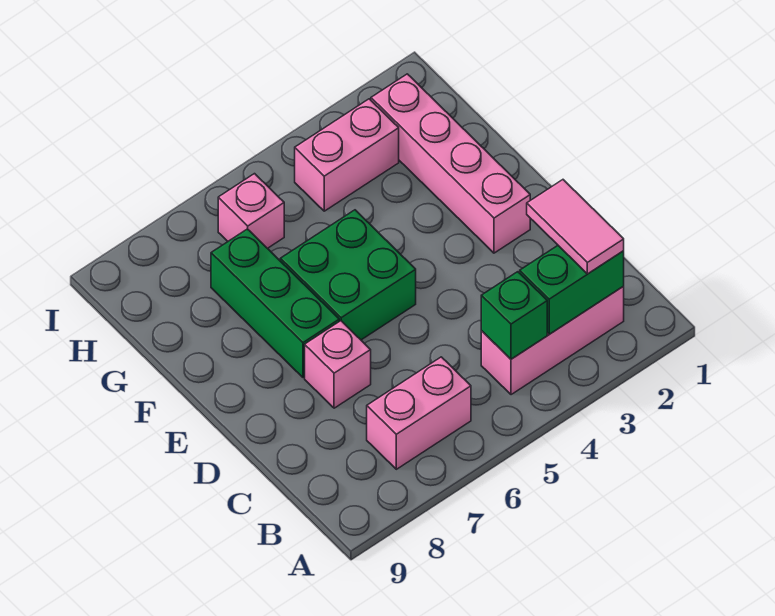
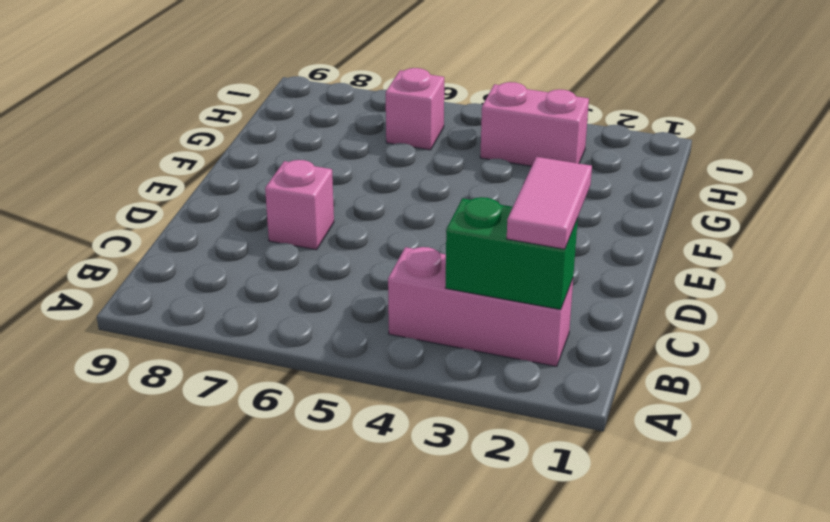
none -> pink brick B6:B7 level 1
none -> pink brick E2:H2 level 1

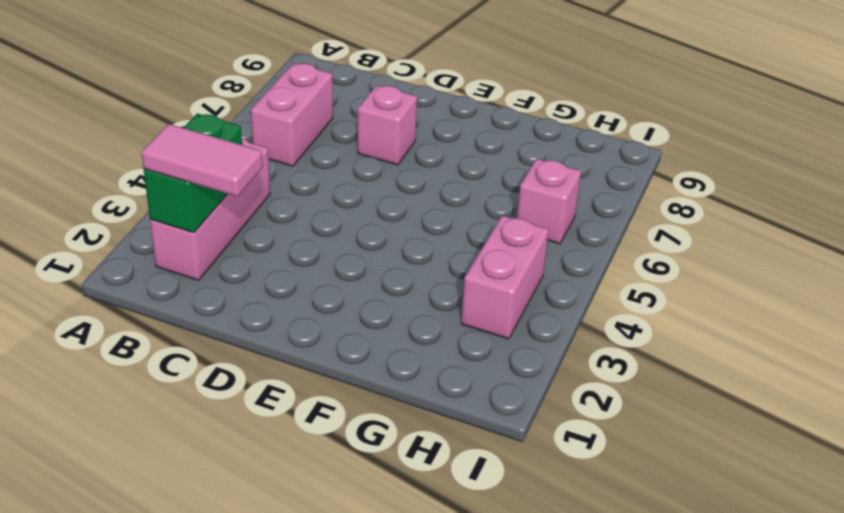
none -> pink brick E2:H2 level 1
none -> green brick E5:F6 level 1

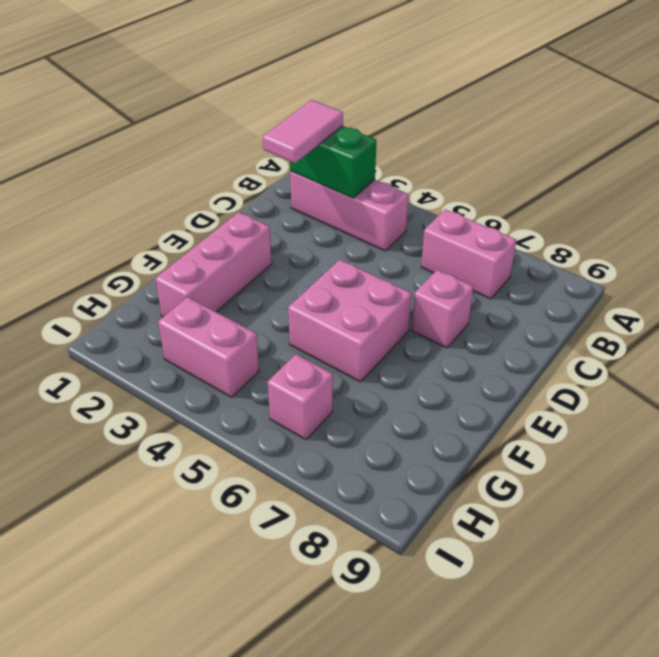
pink brick E2:G2 level 1 -> pink brick E2:H2 level 1
pink brick E5:F6 level 1 -> green brick E5:F6 level 1
none -> green brick E7:G7 level 1
none -> green brick B4 level 2

